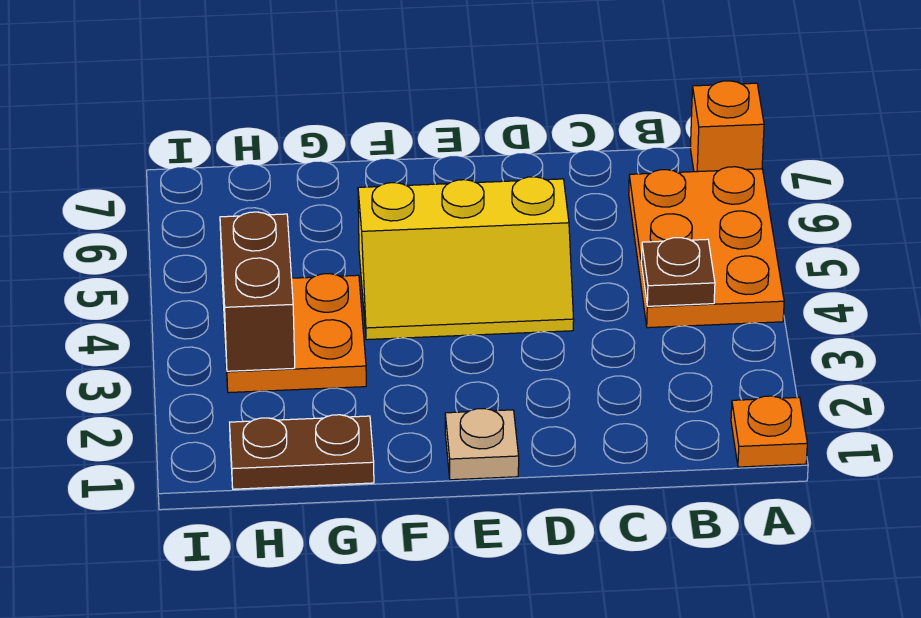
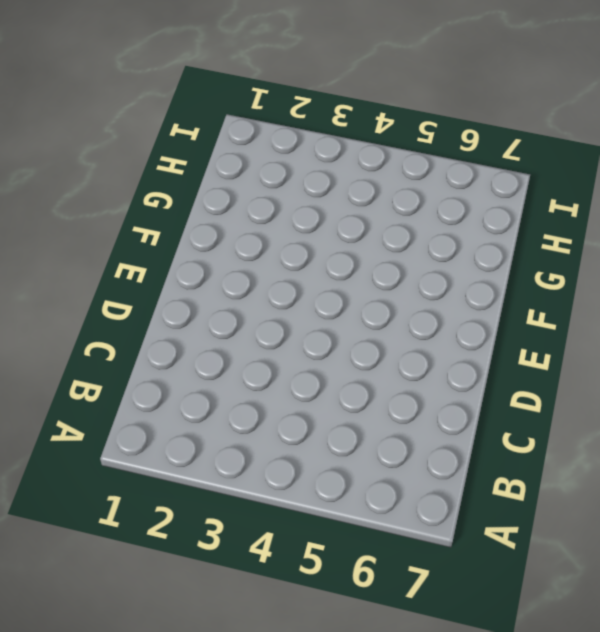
none -> orange plate A1 level 1
none -> orange plate A4:B6 level 1

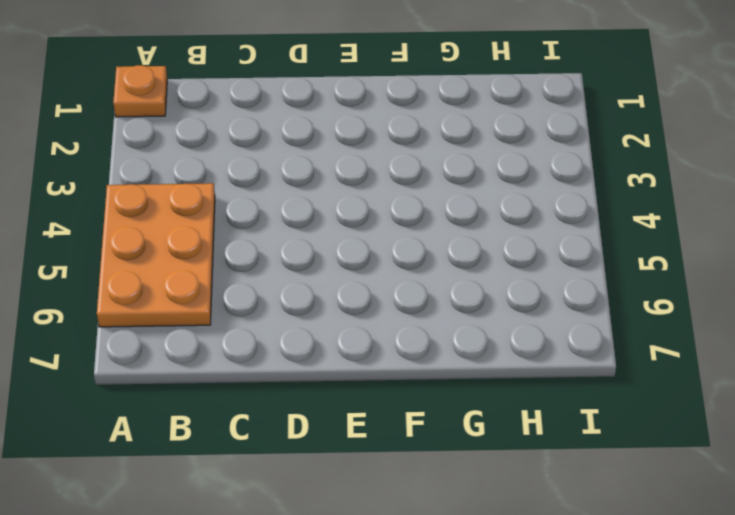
none -> orange brick A7 level 1
none -> yellow slope D4:F5 level 1 top 5

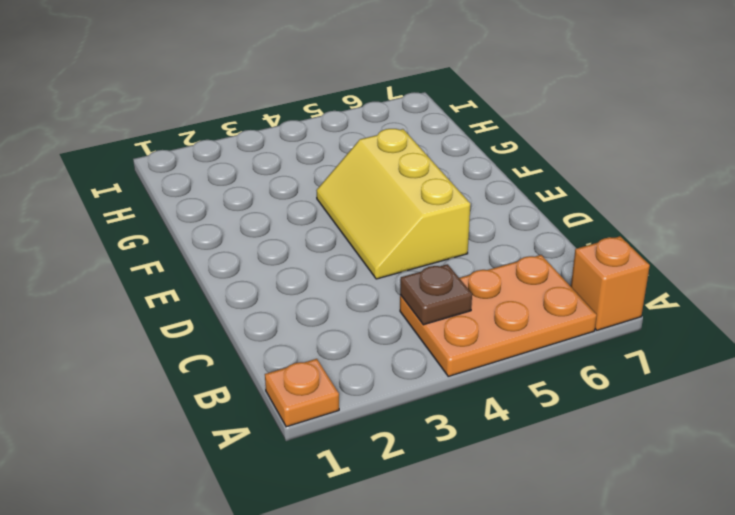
none -> tan plate E1 level 1
none -> brown plate G1:H1 level 1

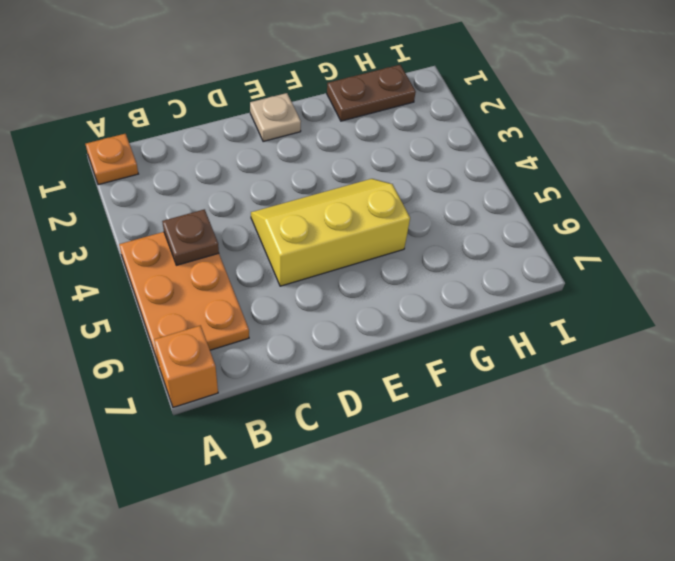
none -> orange plate G3:H4 level 1
none -> brown brick H3:H4 level 2

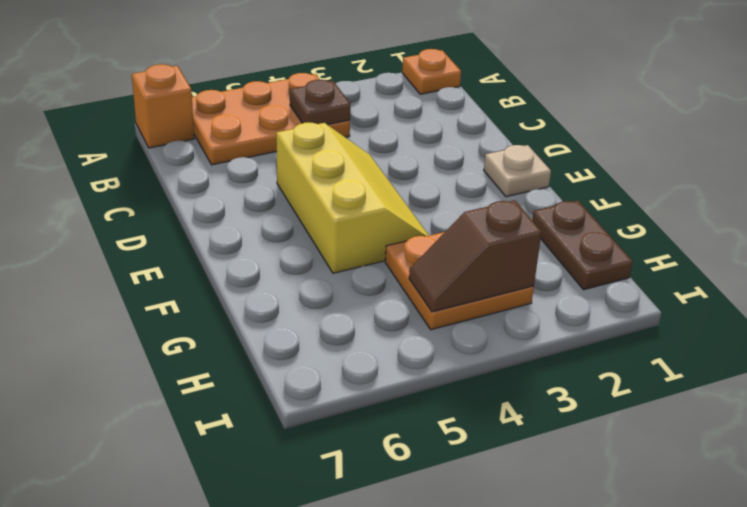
brown slope H3:H4 level 2 top 3 -> brown brick H3:H4 level 2

